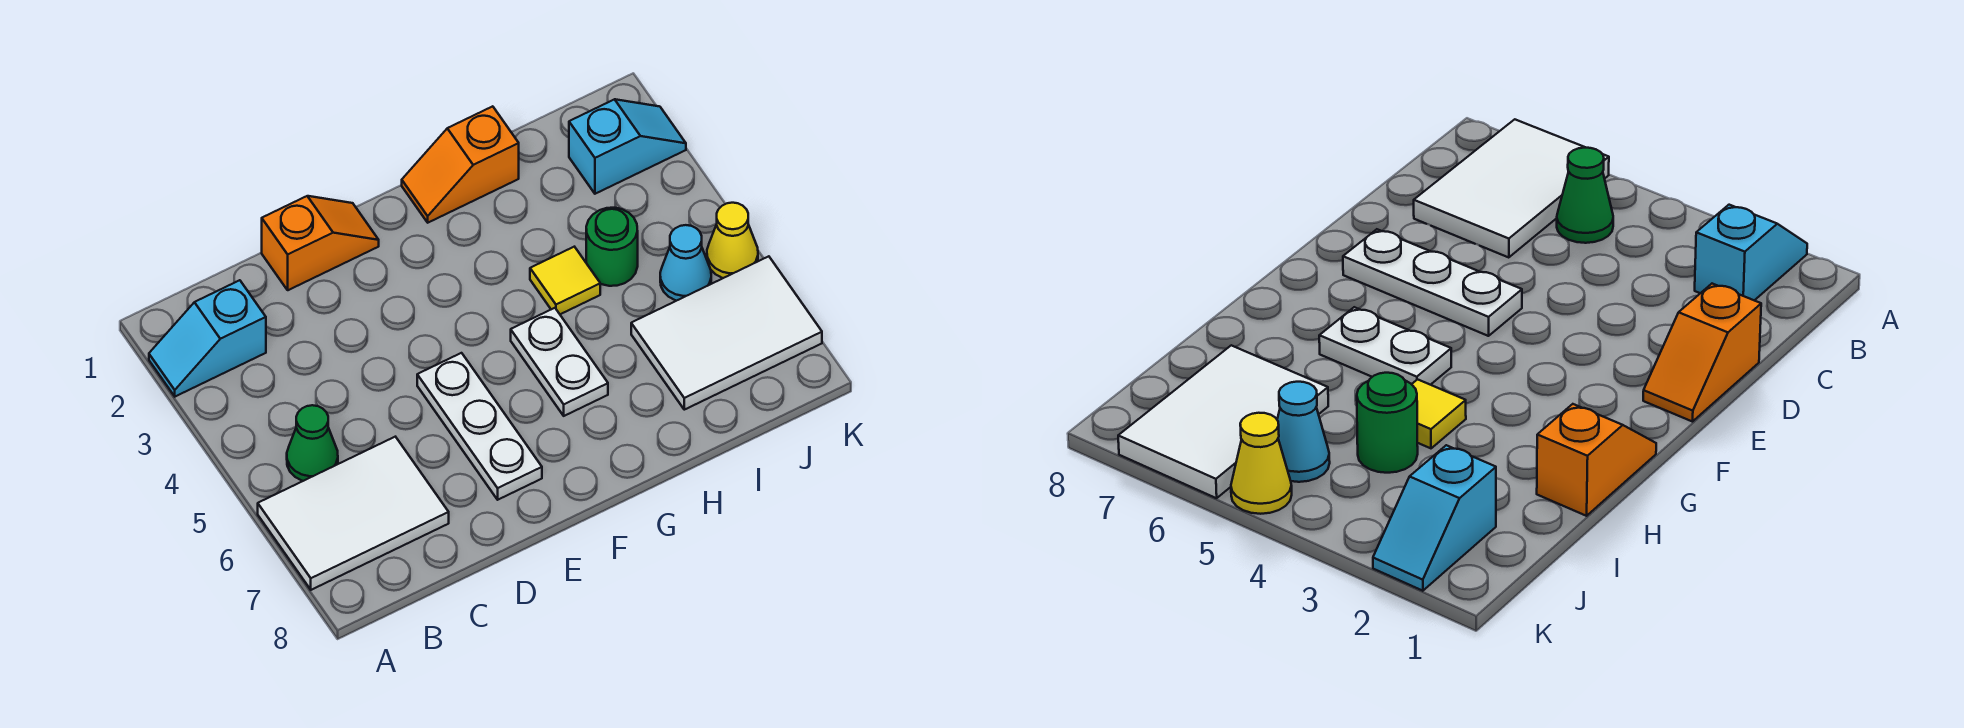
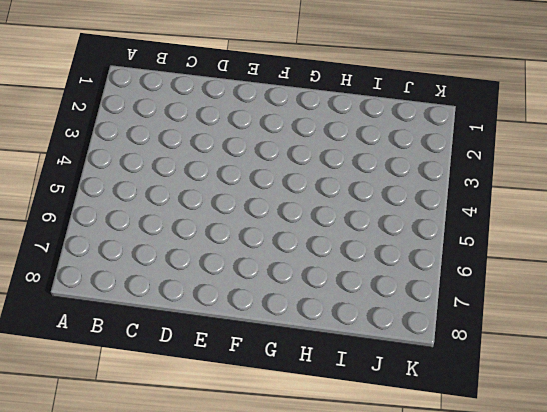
none -> cyan slope A2:B2 level 1 top B
none -> white tile A6:C7 level 1
none -> green cone B5 level 1

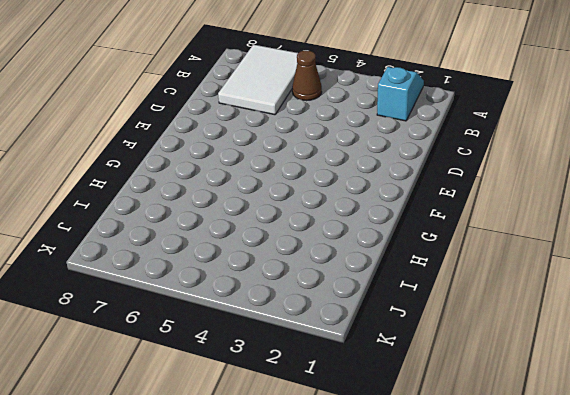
brown cone B5 level 1 -> green cone B5 level 1
none -> orange slope D1:E1 level 1 top D
none -> white plate E5:E7 level 1
none -> orange slope G1:H1 level 1 top H

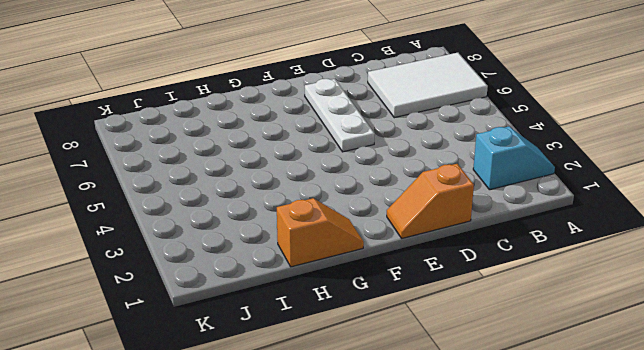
none -> green cone B5 level 1
none -> white plate G5:G6 level 1
none -> yellow tile H4 level 1

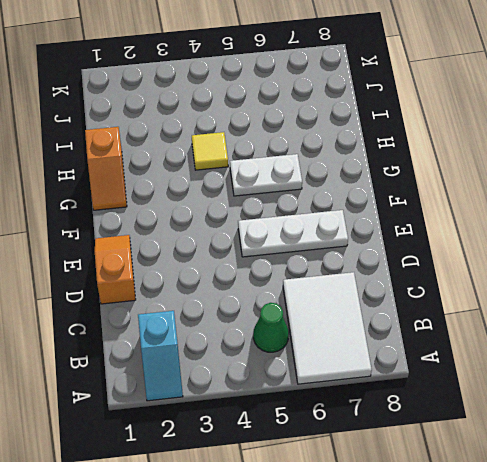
none -> green round brick I4 level 1
none -> white tile I6:K7 level 1
none -> cyan slope J2:K2 level 1 top J

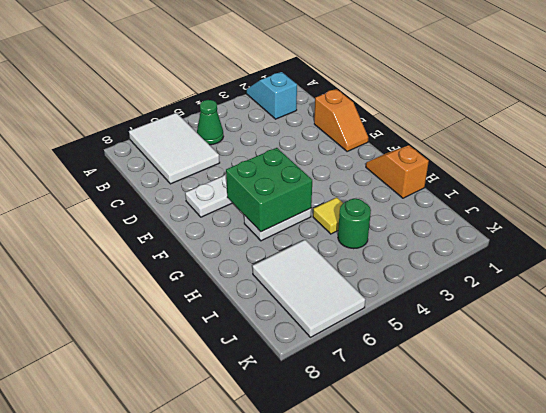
green brick F5:G6 level 2 -> none
none -> cyan slope J2:K2 level 1 top J
none -> cyan cone J5 level 1
none -> yellow cone K5 level 1

